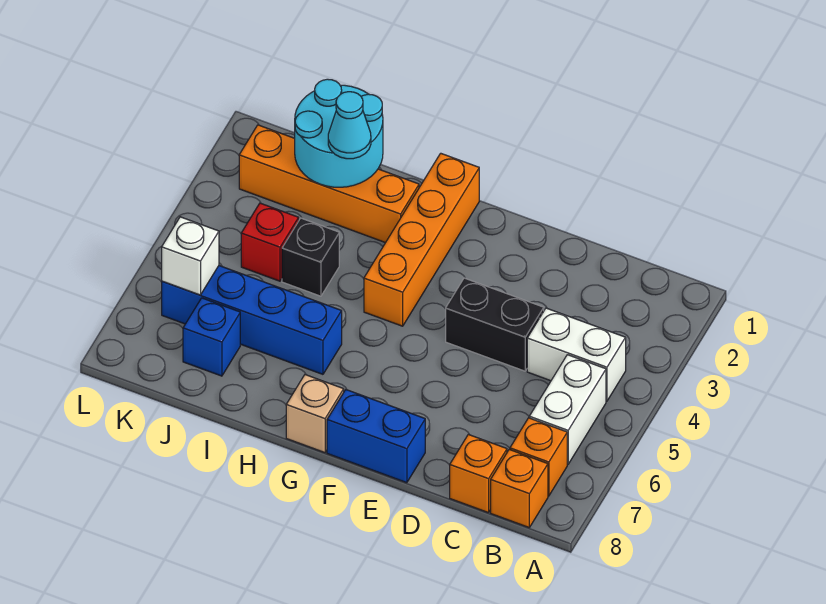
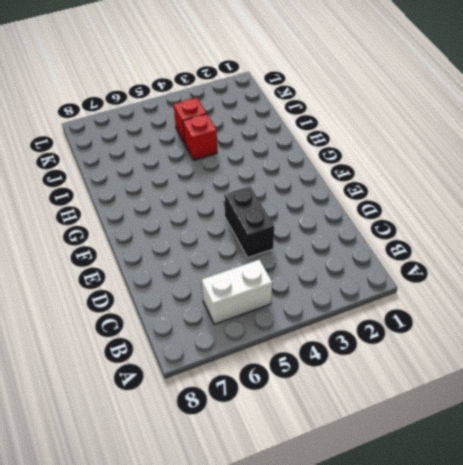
red brick I4 level 1 -> black brick I4 level 1
none -> white brick B4:C4 level 1
none -> orange brick B7 level 1
none -> orange brick B8 level 1

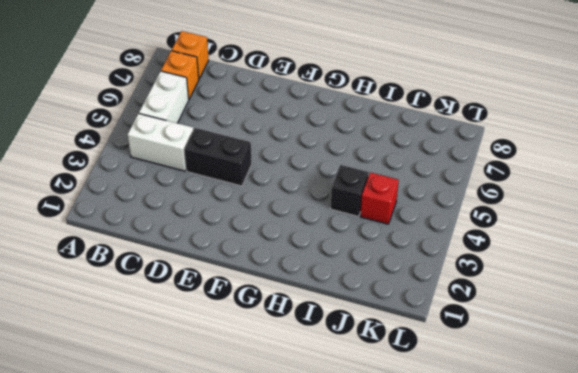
none -> orange brick C8 level 1
none -> blue brick E8:F8 level 1
none -> orange brick G1:G4 level 1

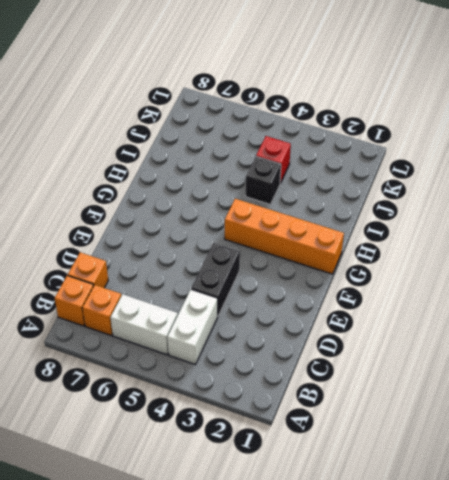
none -> blue brick E8:F8 level 1
none -> tan brick G8 level 1
none -> orange brick H2:K2 level 1

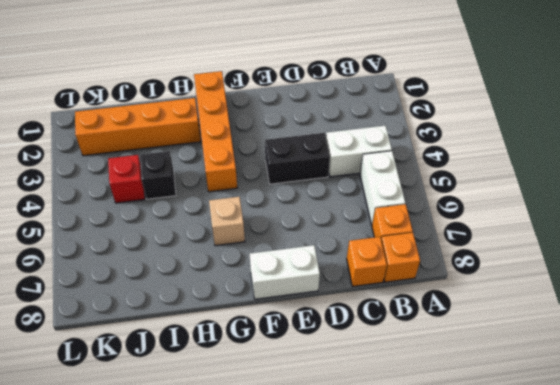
white brick E8:F8 level 1 -> blue brick E8:F8 level 1
tan brick G6 level 1 -> tan brick G8 level 1
none -> blue brick H6:K6 level 1
none -> blue brick J7 level 1
none -> cyan round brick I1:J2 level 2

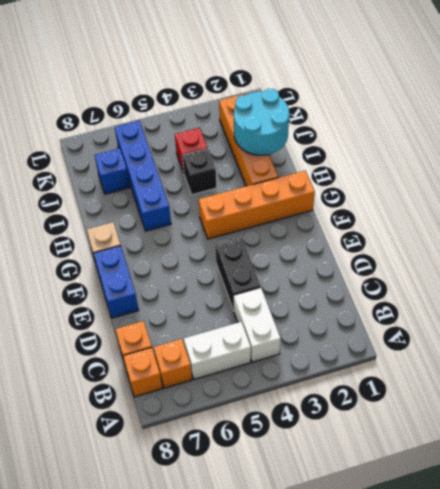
none -> white brick K6 level 2
none -> cyan cone I2 level 3

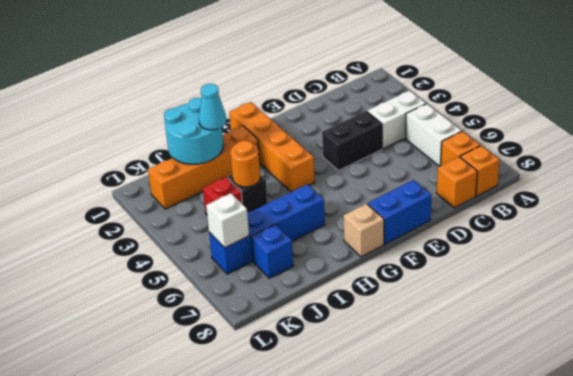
orange round brick I4 level 2 -> none

